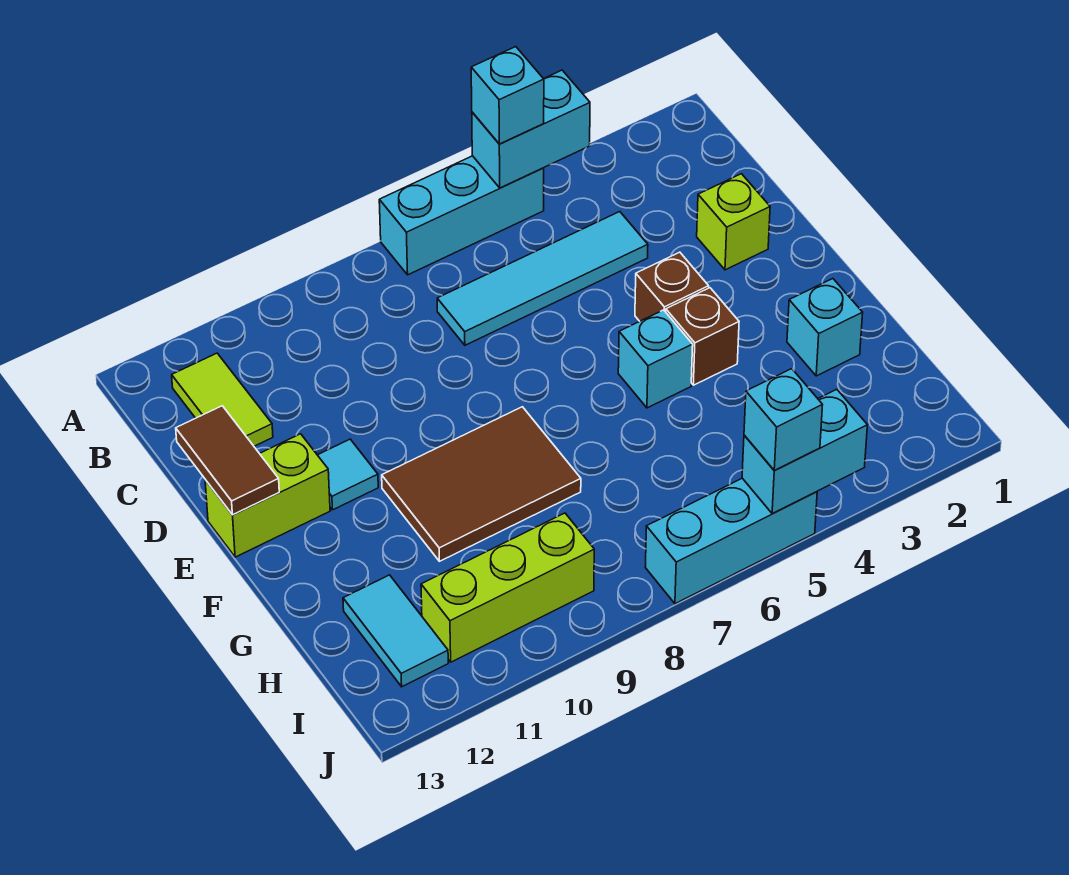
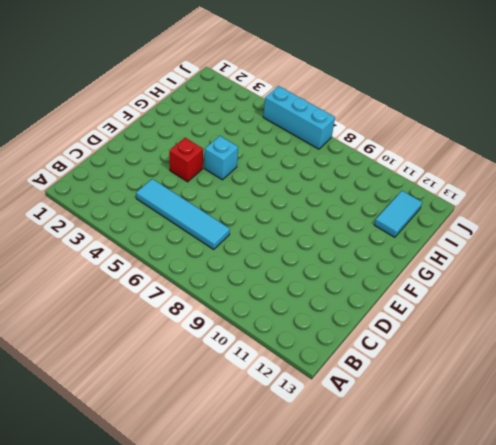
red brick E4 level 1 -> brown brick E4 level 1
none -> cyan brick A5:A7 level 1
none -> lime tile B12:C12 level 1
none -> lime brick D2 level 1

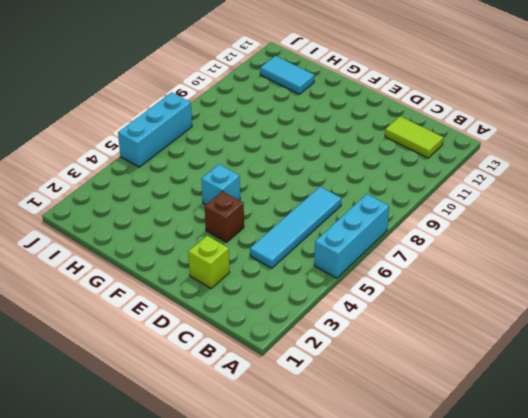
none -> cyan tile E11 level 1
none -> lime brick E12:E13 level 1
none -> brown brick F4 level 1

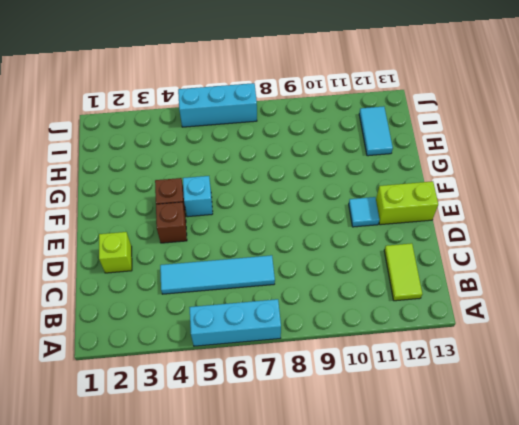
none -> brown tile F8:G10 level 1
none -> cyan brick G2 level 1
none -> lime brick I9:I11 level 1

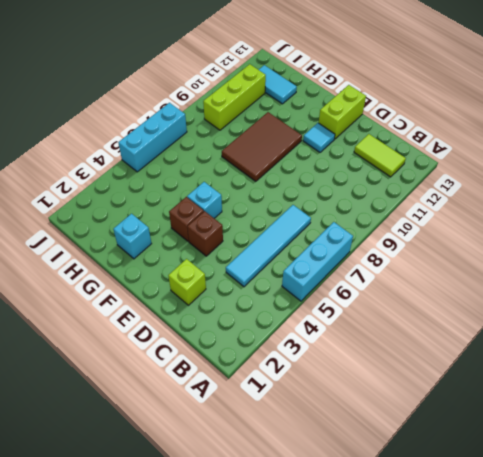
none -> cyan brick A4:A5 level 2
none -> brown tile D13:E13 level 2
none -> cyan brick J4:J5 level 2

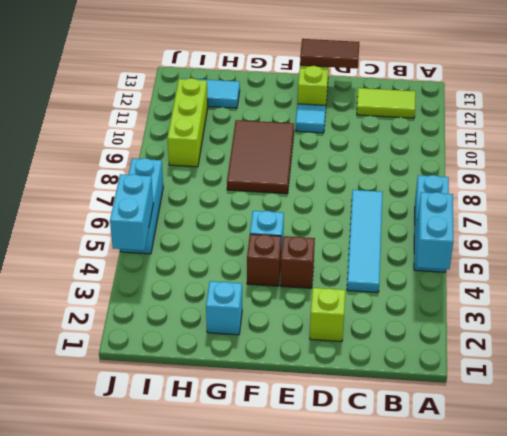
none -> cyan brick A5 level 3
none -> cyan brick J5 level 3

